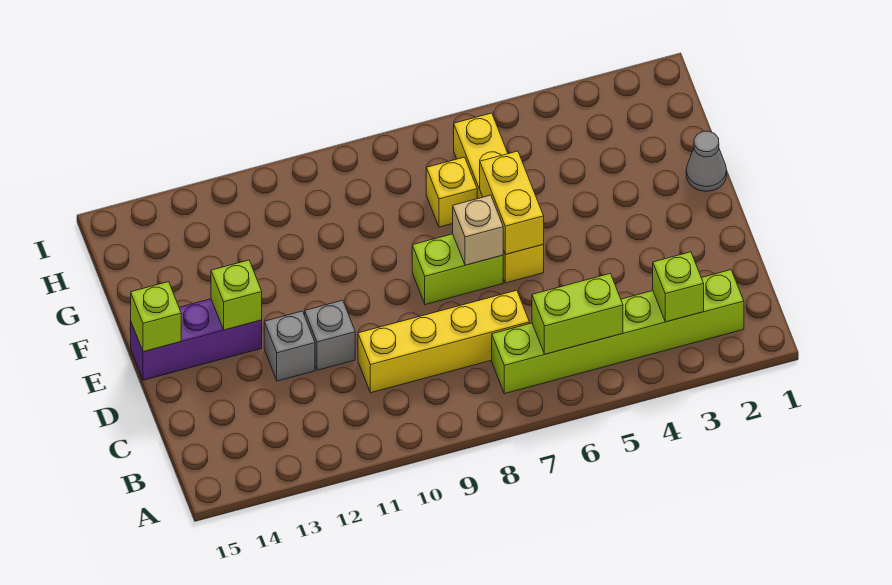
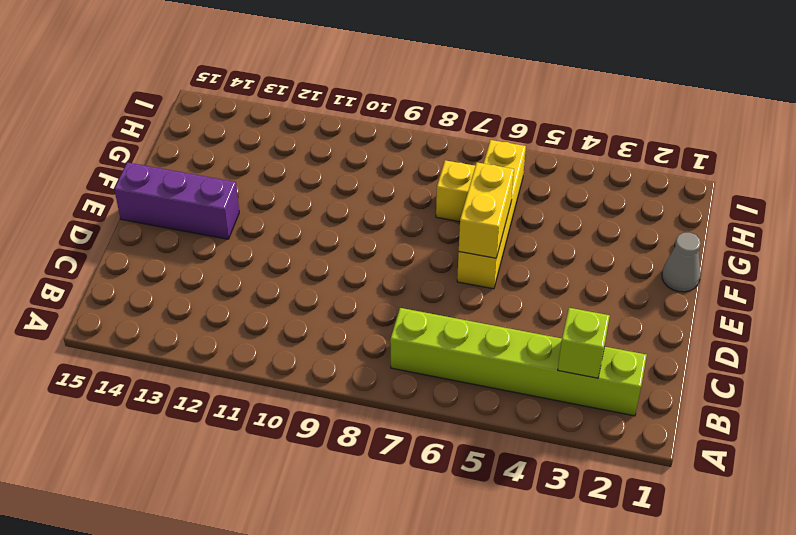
none -> yellow brick C7:C10 level 1
none -> grey brick D11 level 1
none -> grey brick D12 level 1

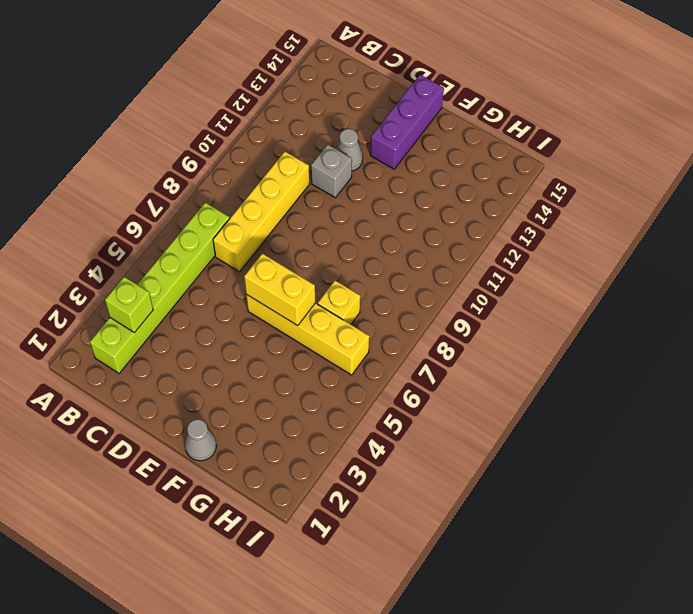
grey cone D12 level 1 -> grey brick D12 level 1
none -> lime brick E7:E8 level 1
none -> lime brick B5:B6 level 2
none -> tan brick E7 level 2

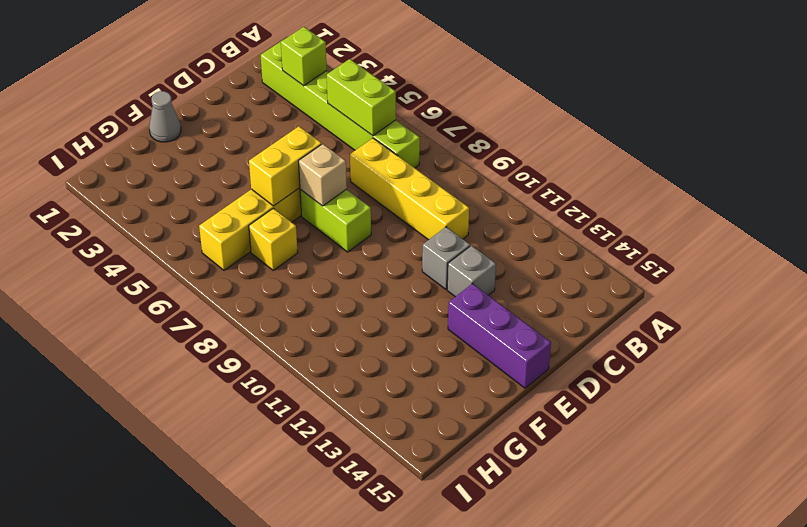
none -> lime brick E13 level 2
none -> lime brick E15 level 2

